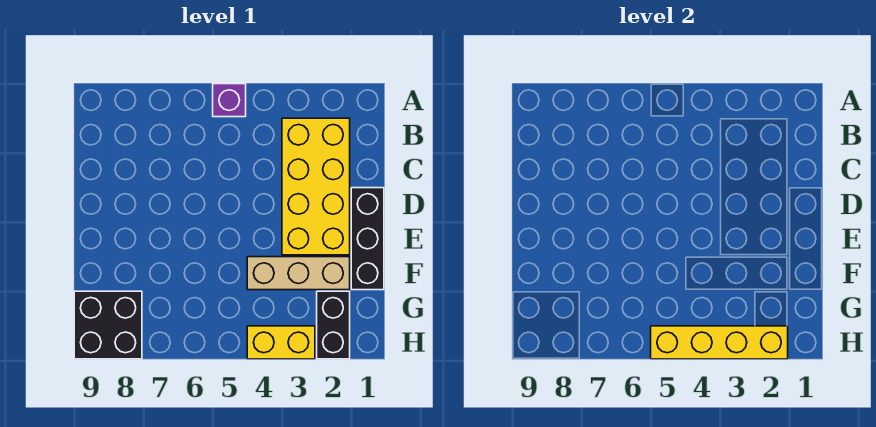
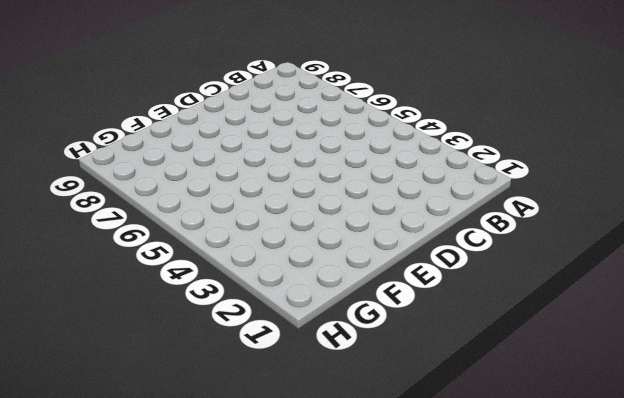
none -> purple brick A5 level 1
none -> yellow brick B2:E3 level 1

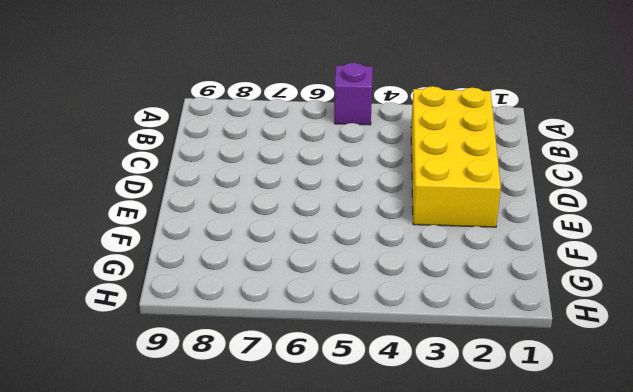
none -> black brick D1:F1 level 1
none -> tan brick F2:F4 level 1

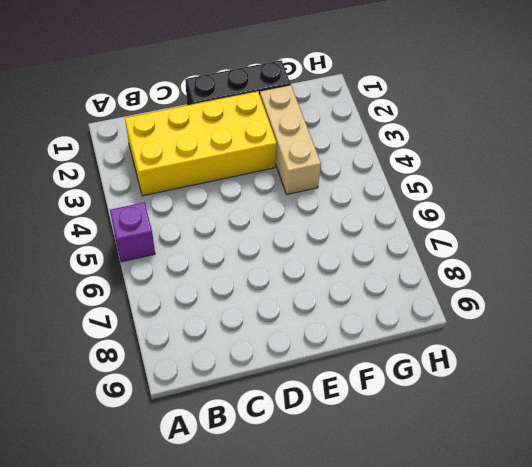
none -> black brick G2:H2 level 1
none -> black brick G8:H9 level 1

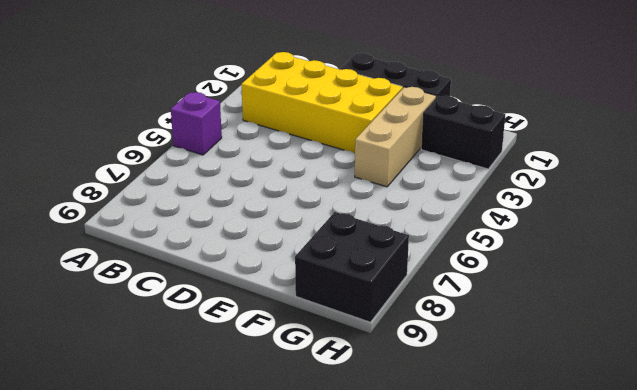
none -> yellow brick H3:H4 level 1
none -> yellow brick H2:H5 level 2

